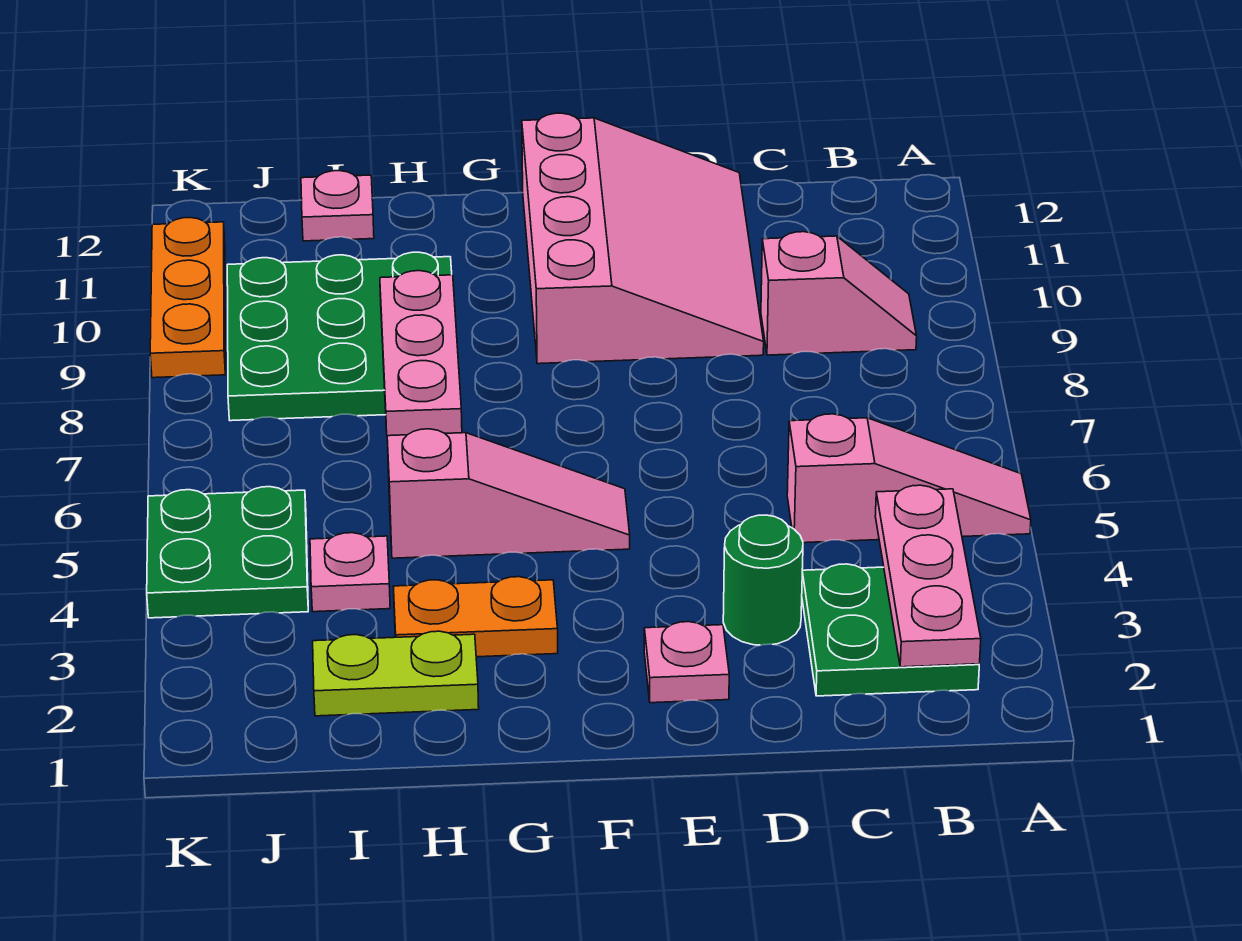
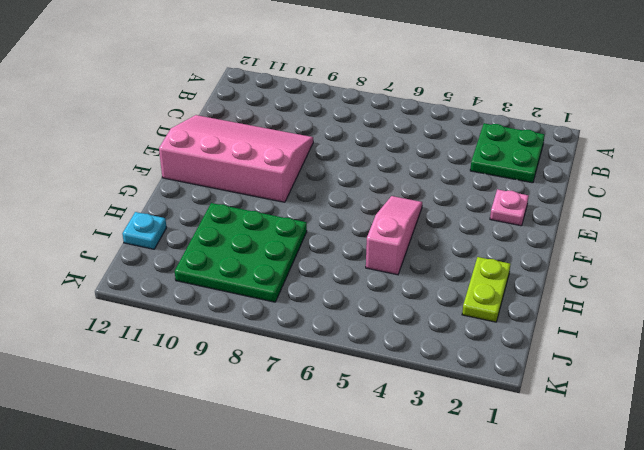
cyan plate I12 level 1 -> pink plate I12 level 1
none -> pink slope A5:C5 level 1 top C
none -> pink slope B9:C9 level 1 top C
none -> green round brick D3 level 1

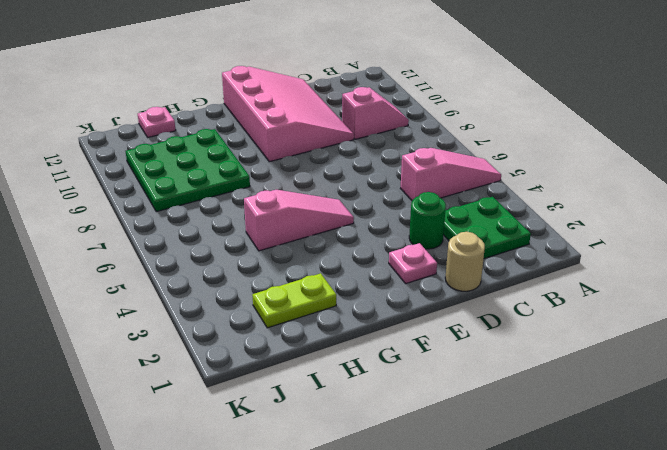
tan round brick D1 level 1 -> none
none -> orange plate G3:H3 level 1
none -> pink plate I4 level 1
none -> green plate J4:K5 level 1

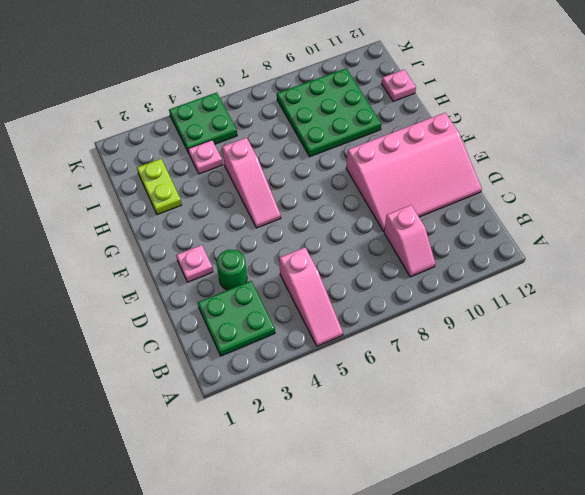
none -> orange plate G3:H3 level 1
none -> orange plate K9:K11 level 1
none -> pink plate B2:B4 level 2

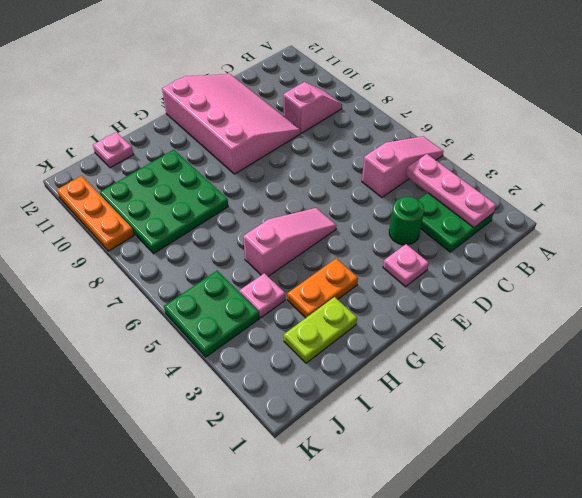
none -> pink plate H7:H9 level 2

